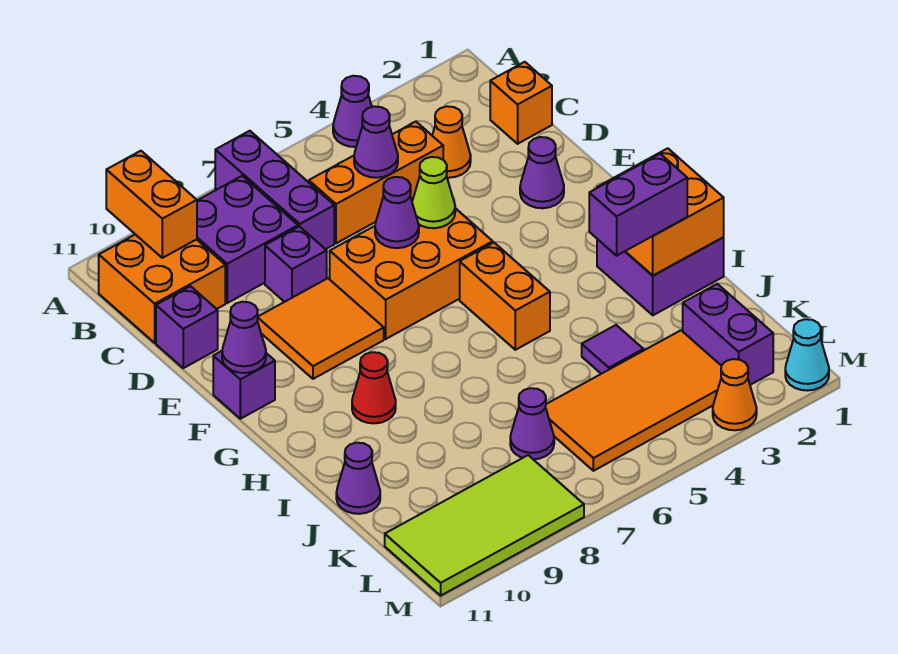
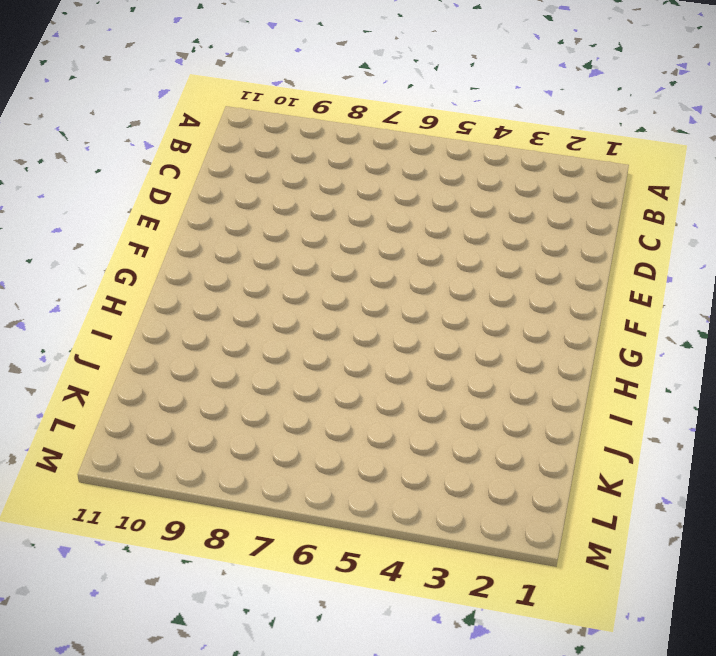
none -> purple cone A4 level 1
none -> purple brick A7:C7 level 1
none -> purple brick B8:C9 level 1
none -> orange brick B10:C11 level 1

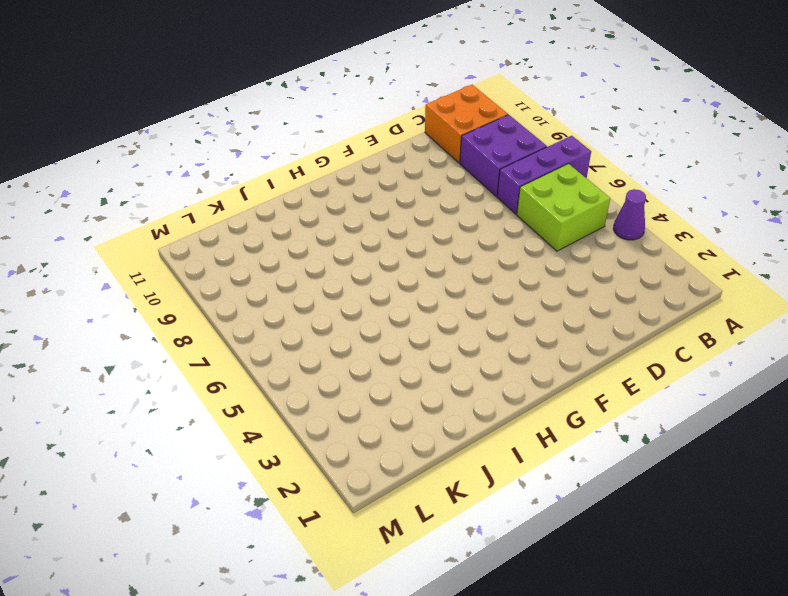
lime brick B5:C6 level 1 -> orange brick C4:C6 level 1
none -> orange brick C1 level 1
none -> orange cone C3 level 1
none -> purple brick D8 level 1
none -> purple brick D11 level 1

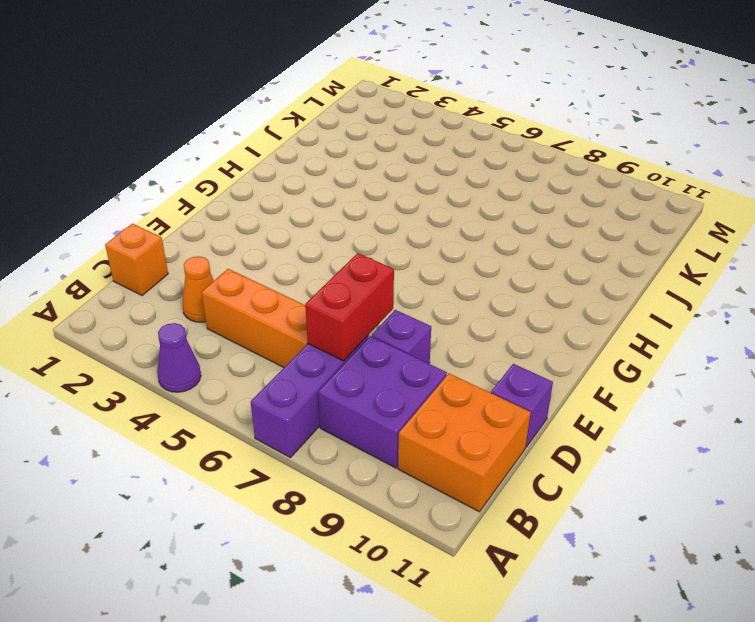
red brick C7:D7 level 2 -> none
none -> purple cone E2 level 1
none -> orange brick E5:F7 level 1
none -> orange tile E8:F9 level 1
none -> purple brick F11 level 1

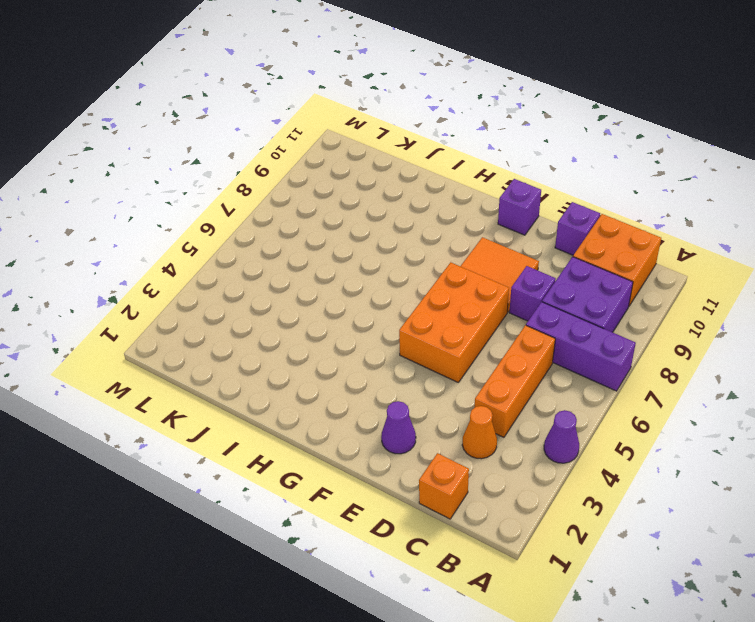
none -> orange brick G5:H5 level 1
none -> purple brick H1:I2 level 1
none -> red cone H9 level 1
none -> purple tile J4 level 1

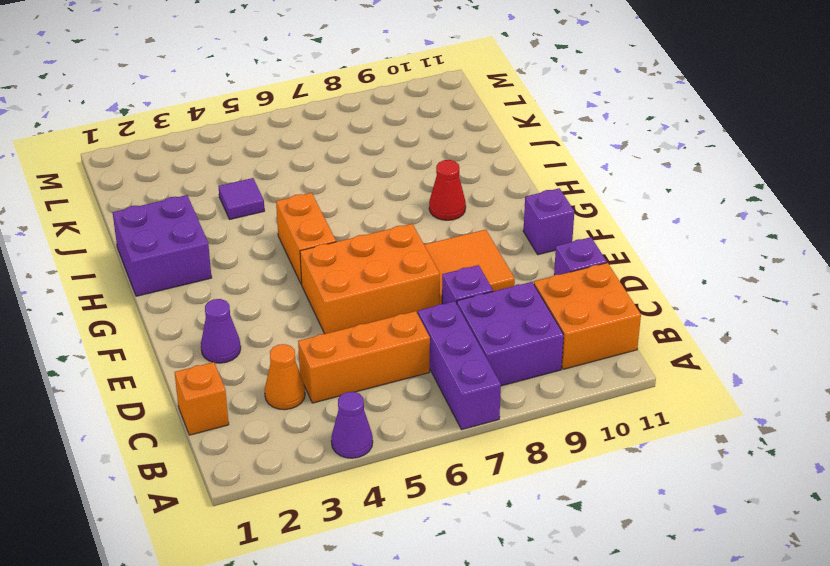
none -> purple cone J11 level 1
none -> purple brick K2:L2 level 1
none -> orange tile K3:L6 level 1
none -> purple cone K7 level 1

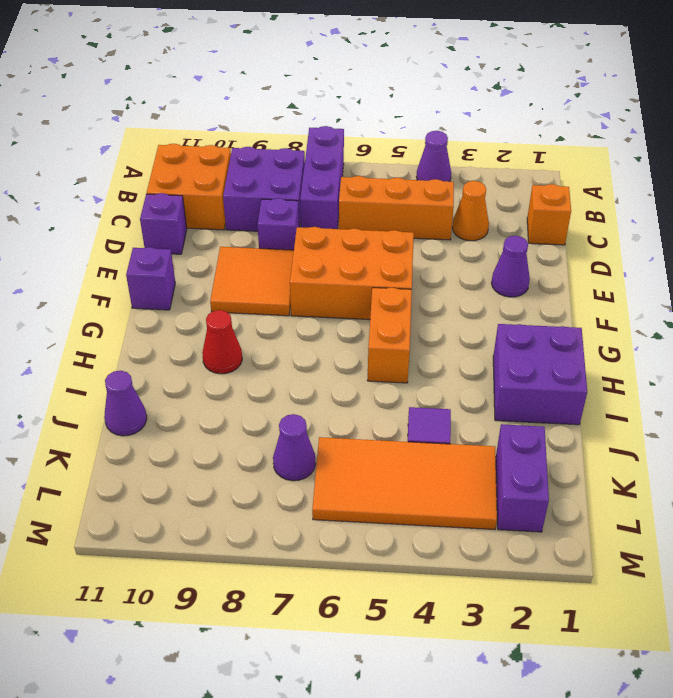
none -> lime tile L8:M11 level 1
none -> cyan cone M1 level 1
none -> orange cone M3 level 1
none -> orange brick A10:B10 level 2

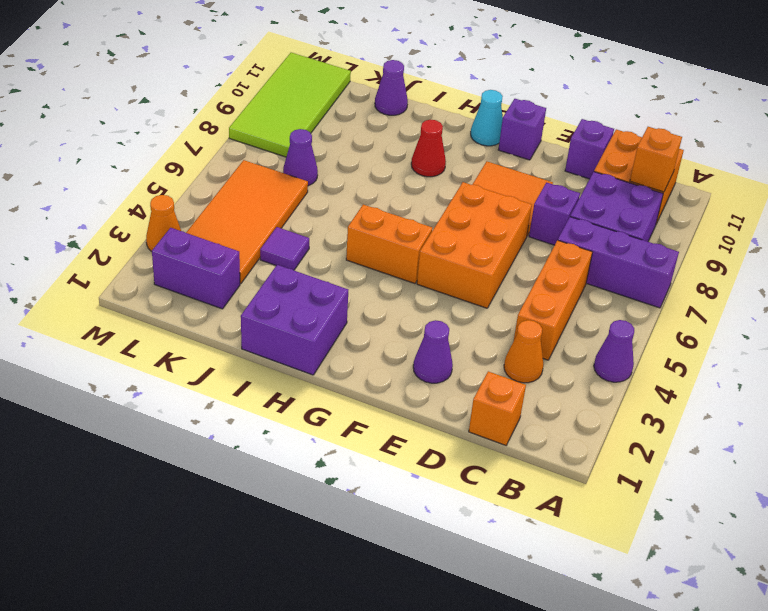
orange brick B10 level 2 -> orange brick A10:B10 level 2
cyan cone G11 level 1 -> cyan cone M1 level 1
none -> purple cone C5 level 2
none -> lime cone E5 level 2
none -> purple cone E6 level 2
none -> purple cone F11 level 2

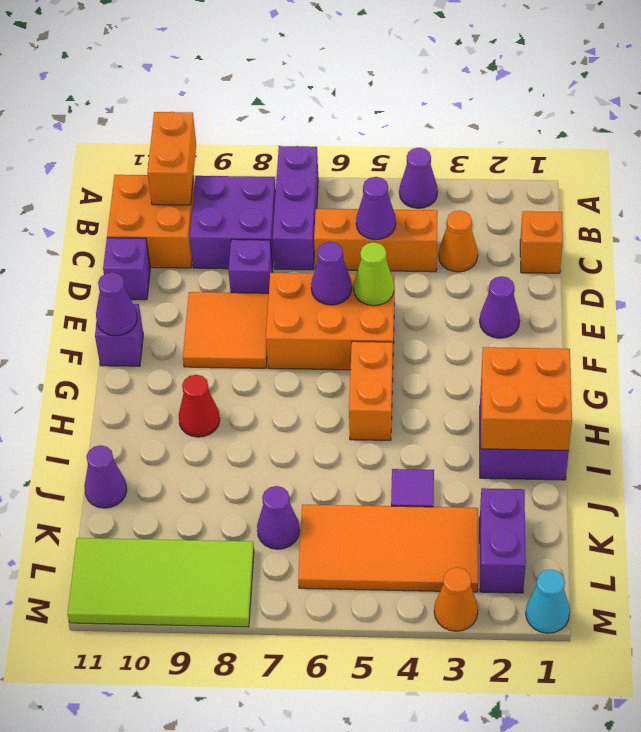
none -> purple brick I2:I3 level 3

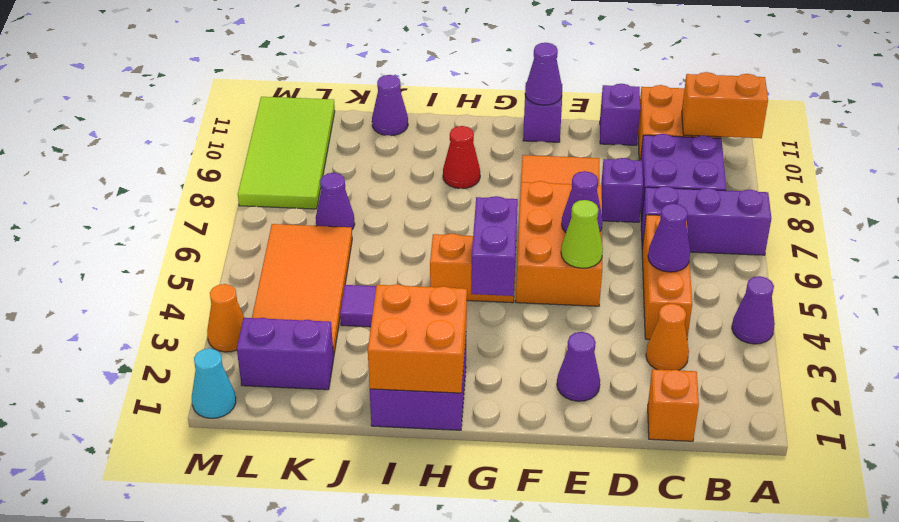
purple brick G4:G5 level 2 -> purple brick I2:I3 level 3

